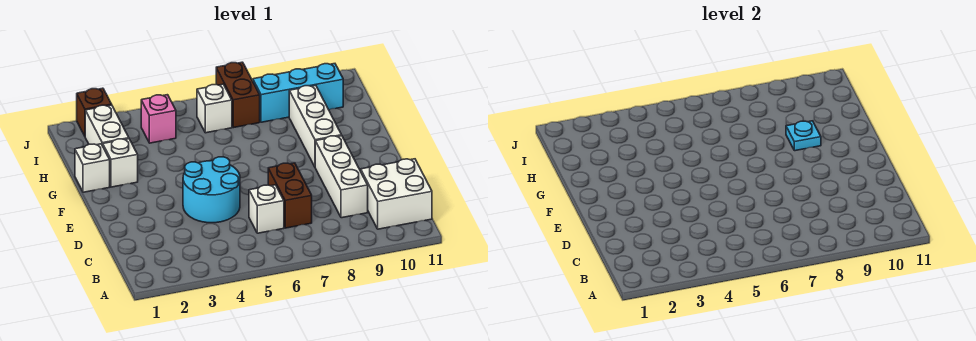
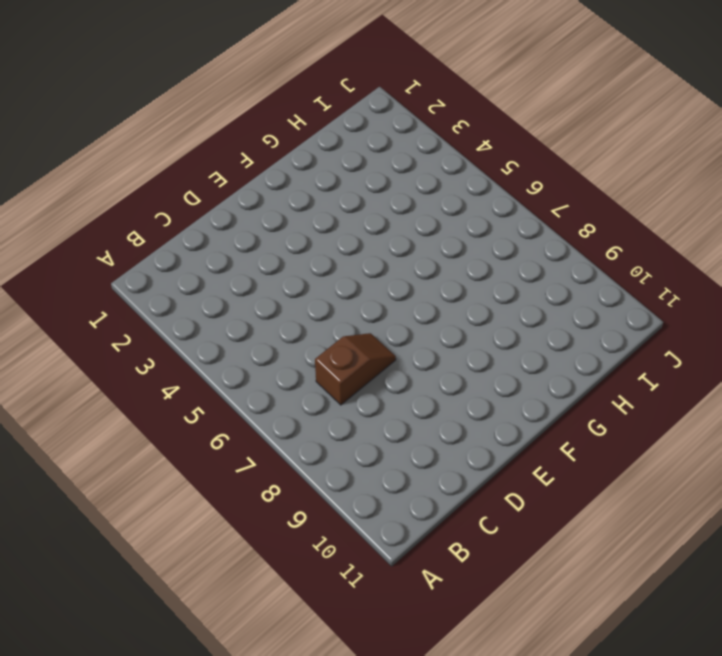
brown slope C7:D7 level 1 top C -> brown brick C7:D7 level 1
none -> white brick B10:C11 level 1
none -> white brick C6 level 1
none -> white brick C9:E9 level 1

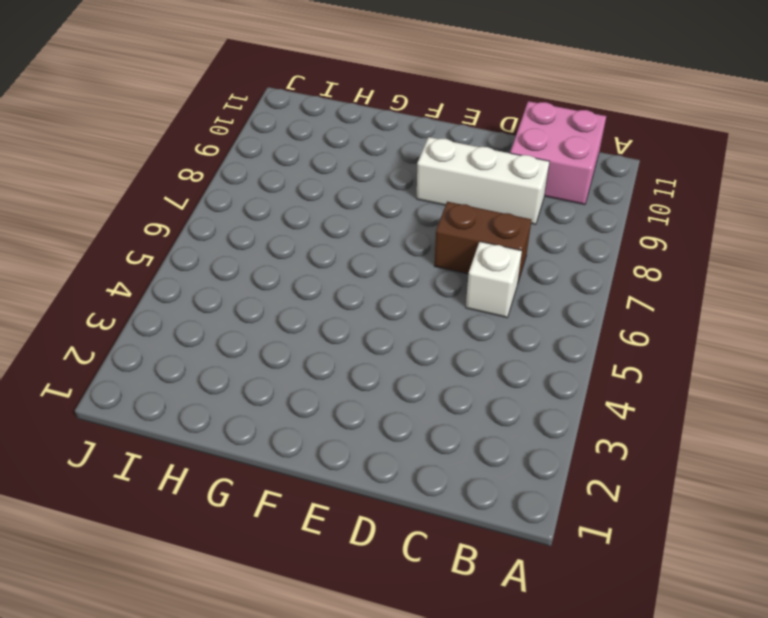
pink brick B10:C11 level 1 -> white brick B10:C11 level 1
none -> cyan round brick D4:E5 level 1
none -> white brick F9:H9 level 1
none -> white brick G1 level 1

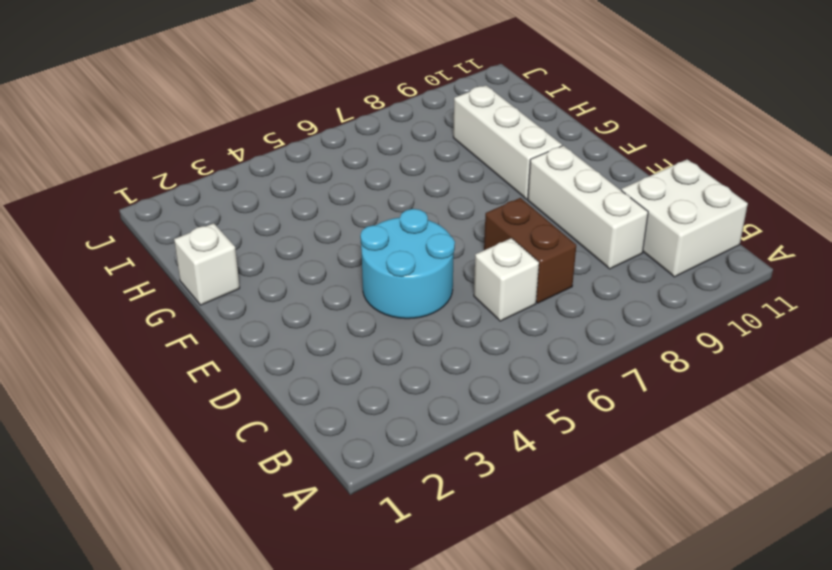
none -> white brick G2 level 1
none -> white brick H2:I2 level 1
none -> pink brick I4 level 1

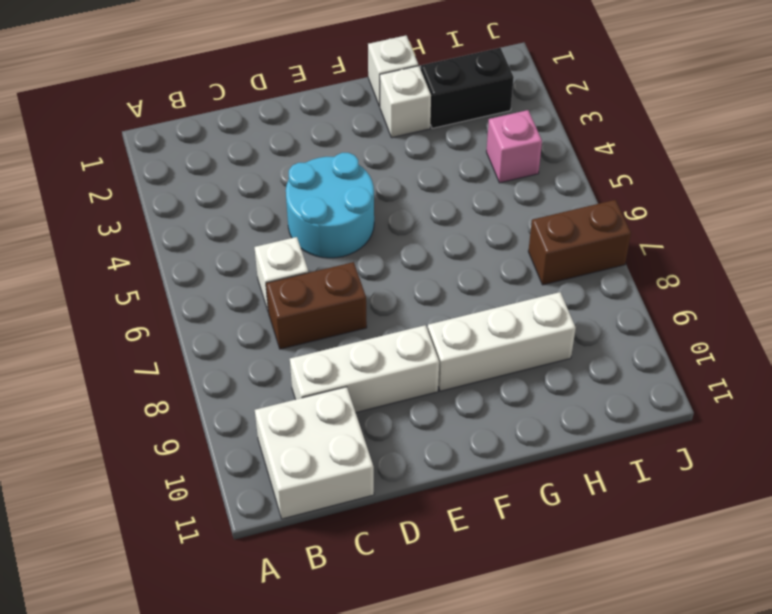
black brick H2:I2 level 1 -> white brick H2:I2 level 1
none -> white brick I6 level 1
none -> cyan brick I8:I10 level 1
none -> brown brick J2 level 1

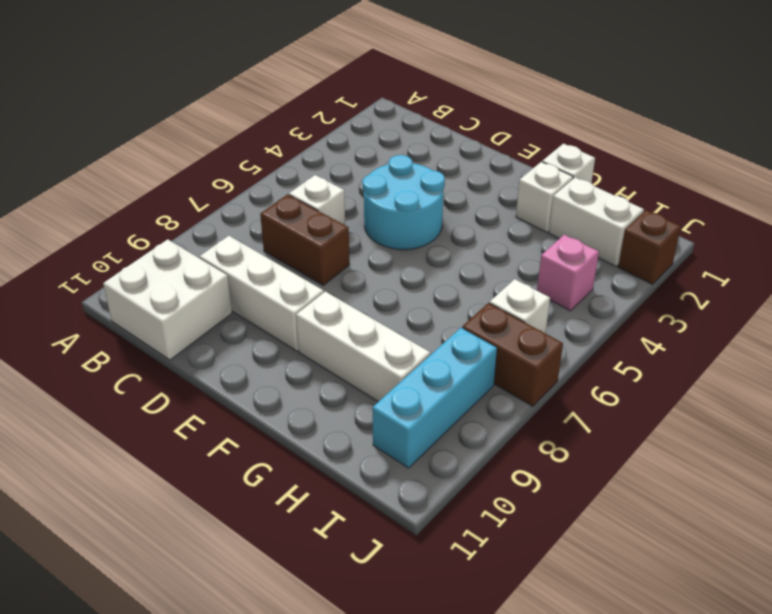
none -> cyan plate G9 level 2

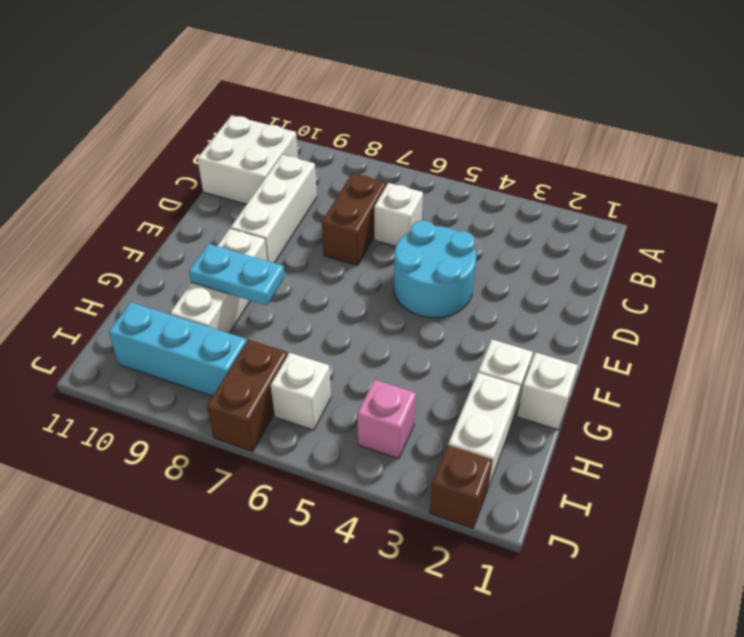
cyan plate G8:G9 level 2 -> cyan plate G9 level 2

